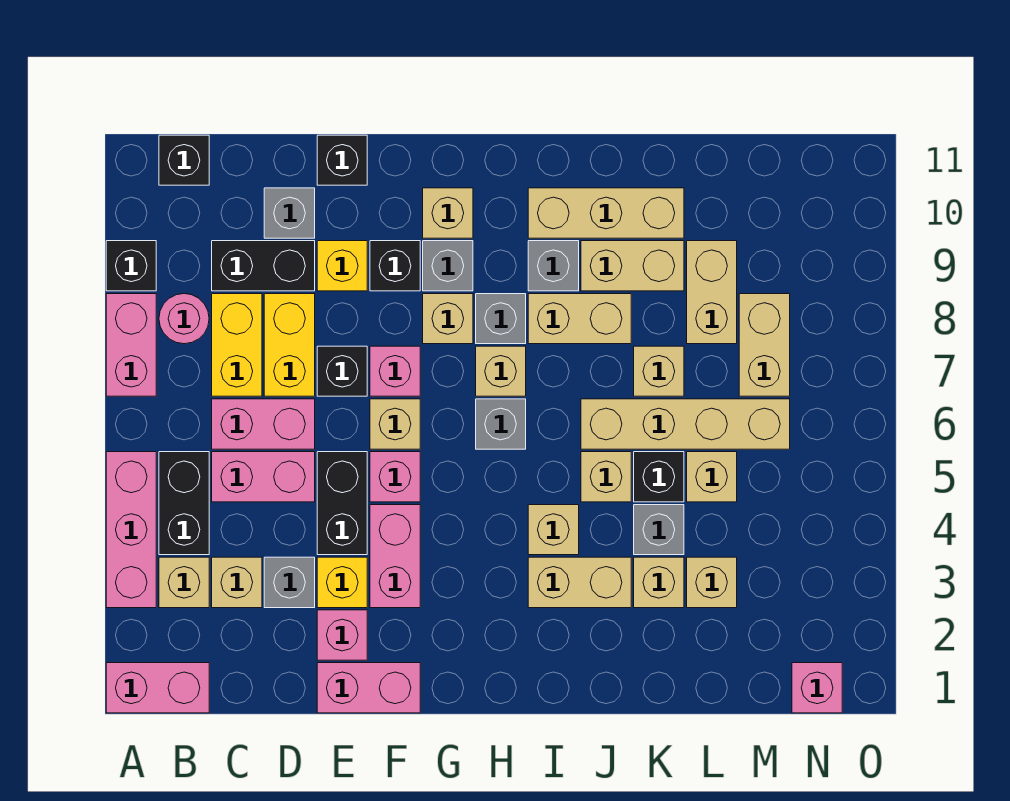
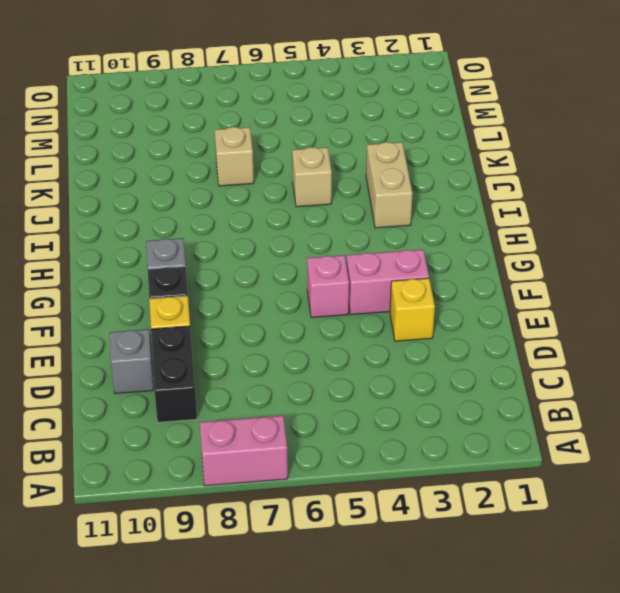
none -> pink brick A1:B1 level 1
none -> pink brick A3:A5 level 1
none -> black brick A9 level 1
none -> tan brick B3 level 1

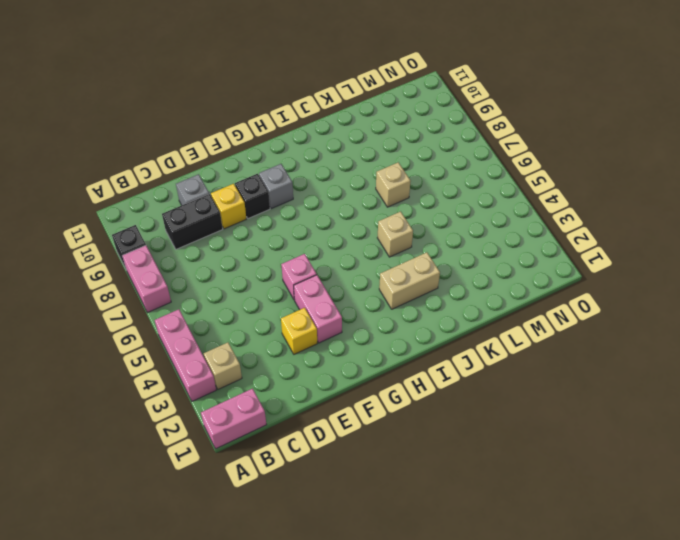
none -> black brick B4:B5 level 1
none -> pink round brick B8 level 1
none -> black brick B11 level 1
none -> tan brick C3 level 1

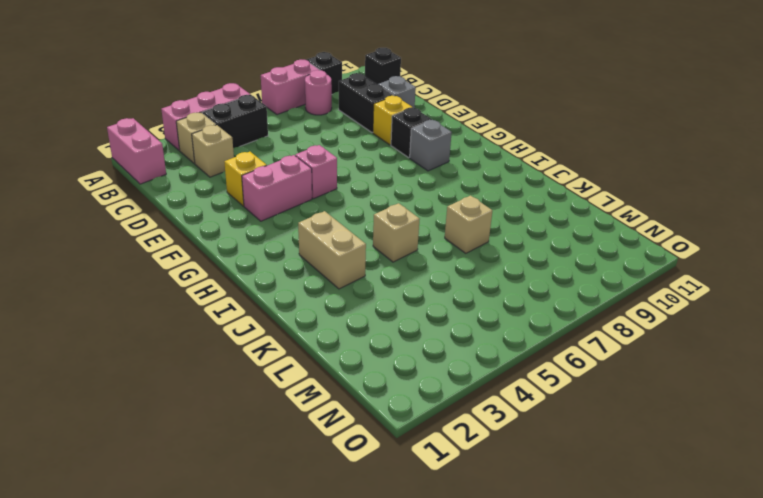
none -> pink brick C5:D5 level 1
none -> pink brick C6:D6 level 1
none -> yellow brick C7:C8 level 1
none -> grey brick D3 level 1

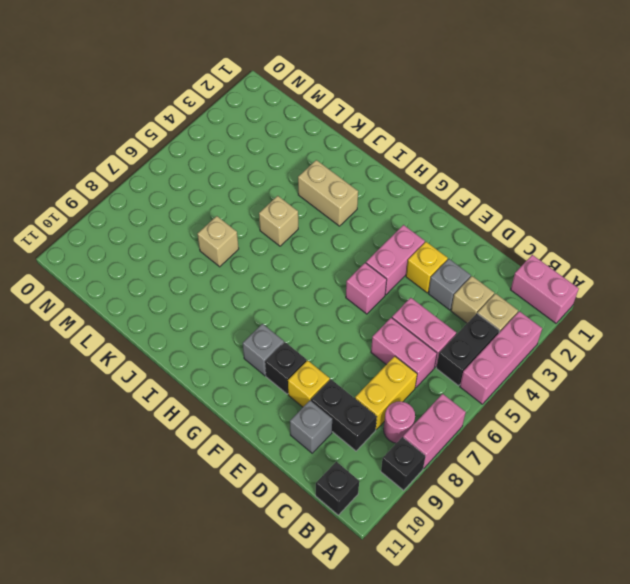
none -> yellow brick D7:D8 level 1
none -> pink brick E1:F1 level 1
none -> pink brick E2 level 1
none -> black brick E4:E5 level 1

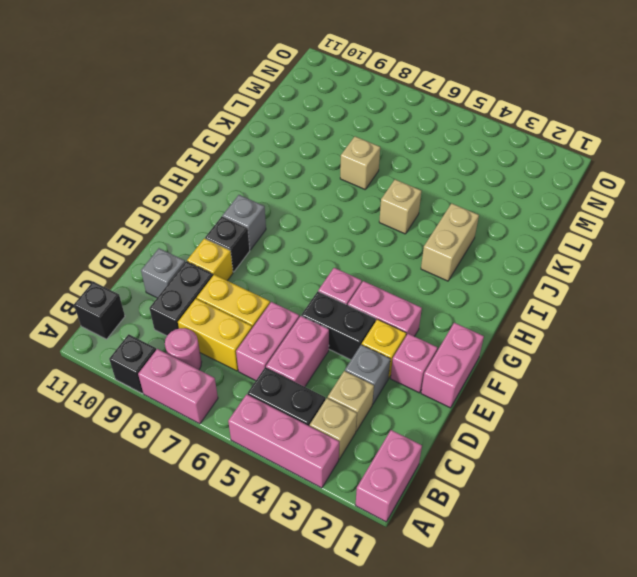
none -> black brick E7 level 1
none -> black brick E11 level 1
none -> tan brick F6 level 1
none -> pink brick F7 level 1

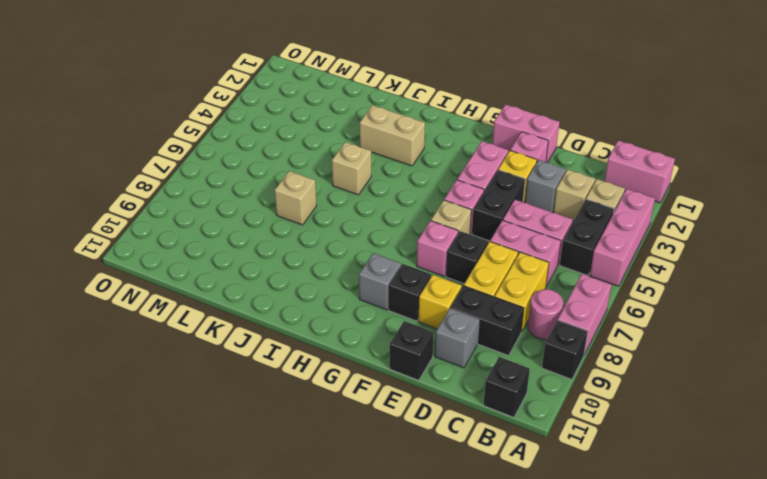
none -> tan brick G8 level 1
none -> tan brick G10 level 1
none -> grey brick H6 level 1
none -> tan brick H7 level 1

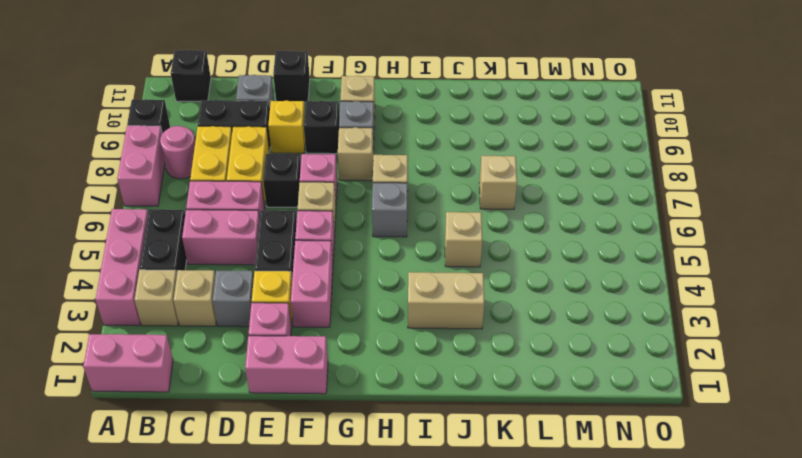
none -> grey brick H8 level 1
none -> tan brick I4 level 1
none -> tan brick I8:J8 level 1
none -> grey brick I9 level 1

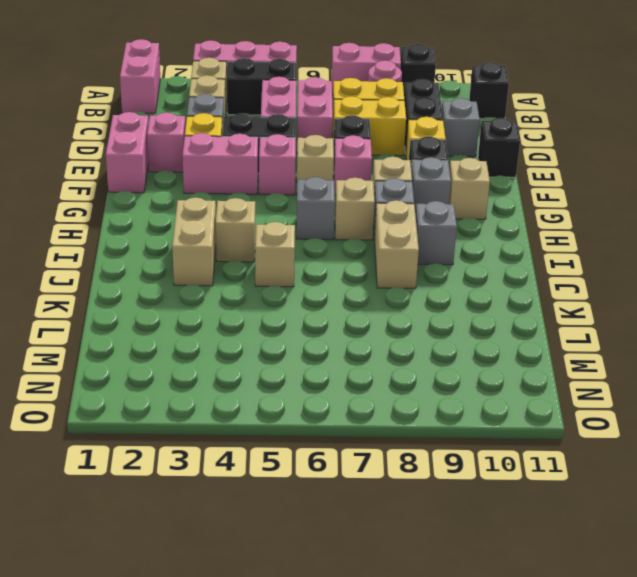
none -> tan brick I10:K10 level 1
none -> tan brick J6:M6 level 1
none -> tan brick J9:K9 level 1
none -> tan brick K3 level 1

